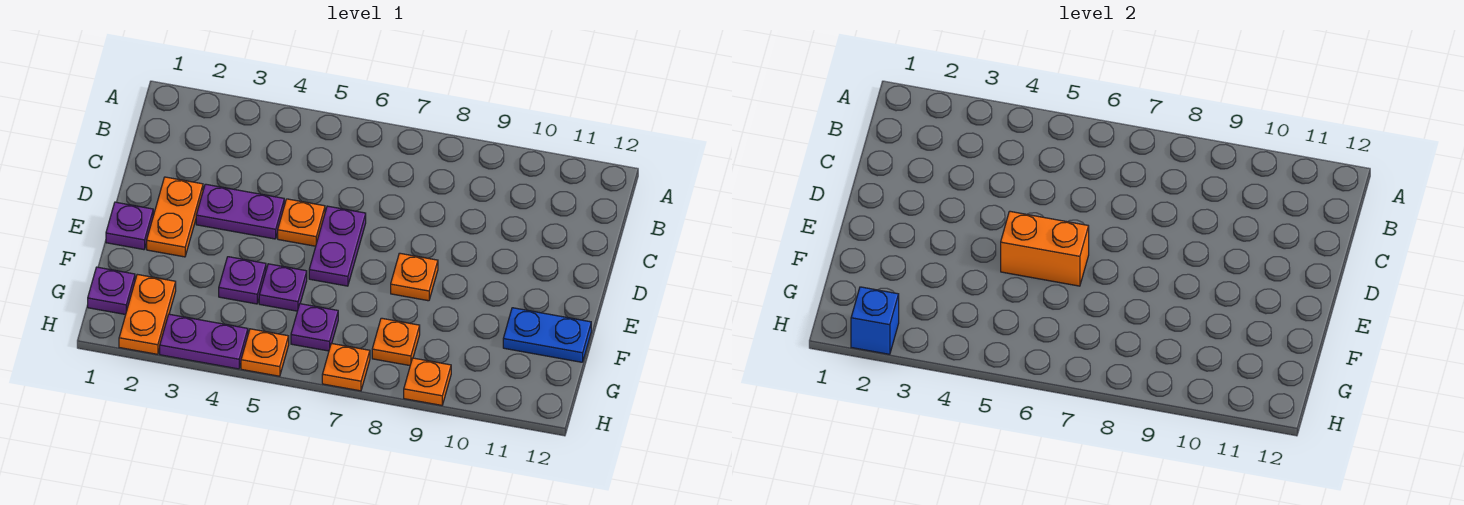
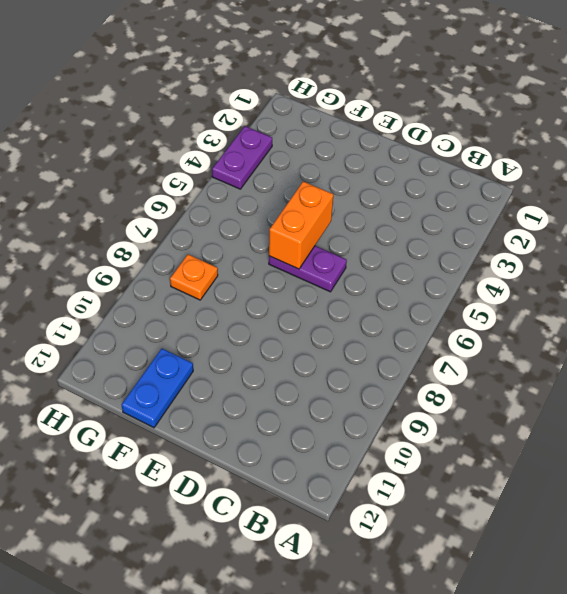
none -> orange plate D2:E2 level 1
none -> purple plate D3:D4 level 1
none -> orange plate D5 level 1

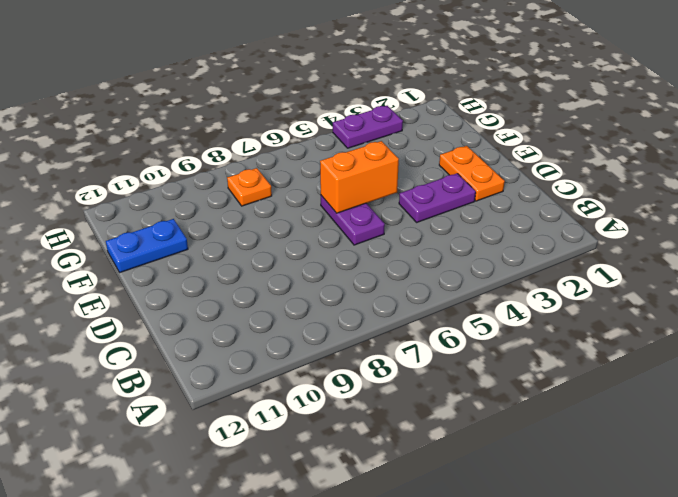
none -> orange plate D5 level 1
none -> purple plate E1 level 1
none -> orange plate E8 level 1

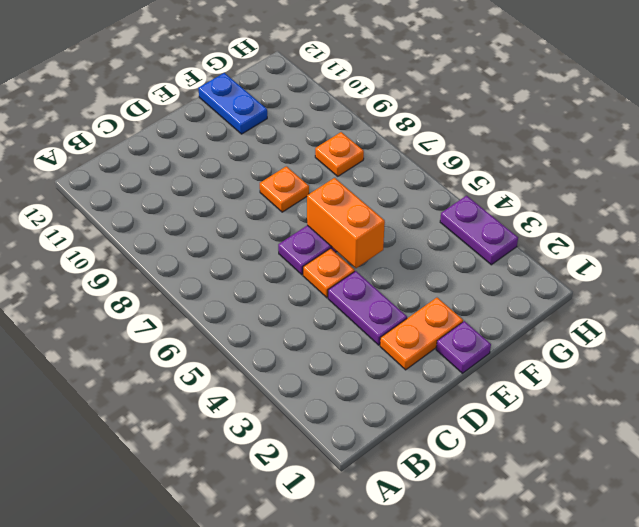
none -> purple plate F4 level 1
none -> purple plate F5 level 1
none -> purple plate G1 level 1

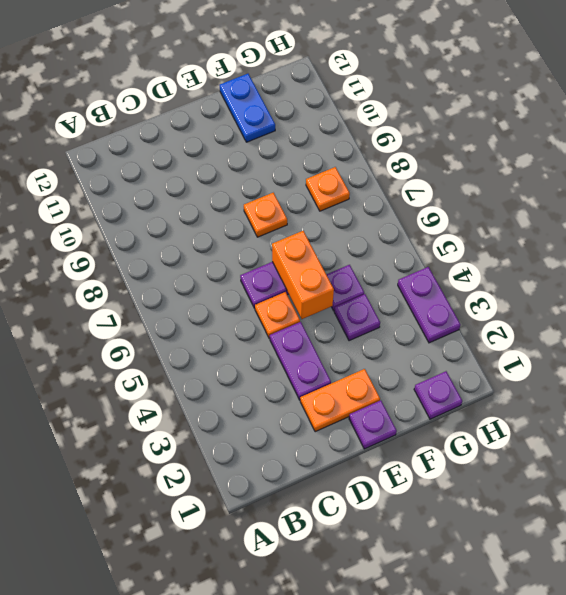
none -> orange plate G2:H2 level 1
none -> purple plate G6 level 1
none -> orange plate H5 level 1

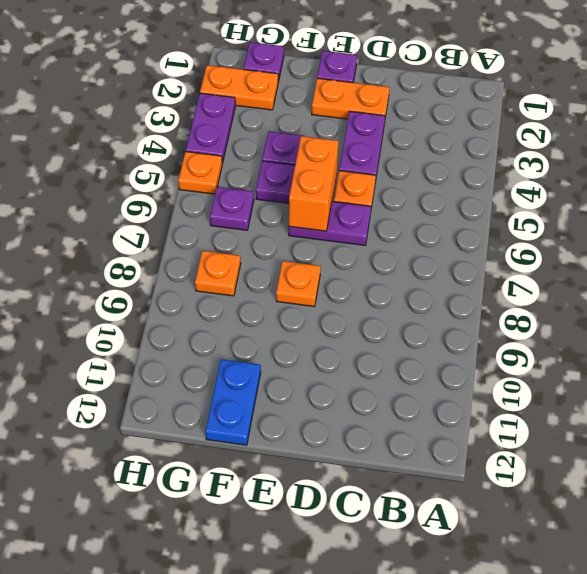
none -> orange plate H7 level 1
none -> orange plate H9 level 1
none -> blue brick H2 level 2

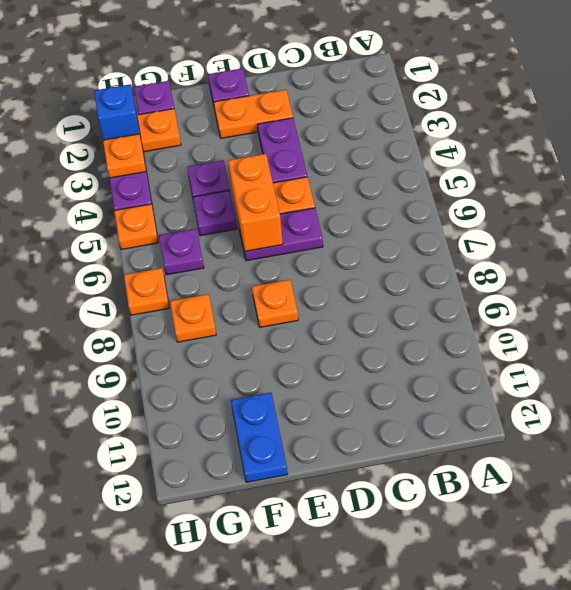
orange plate H3 level 2 -> orange plate H9 level 1

